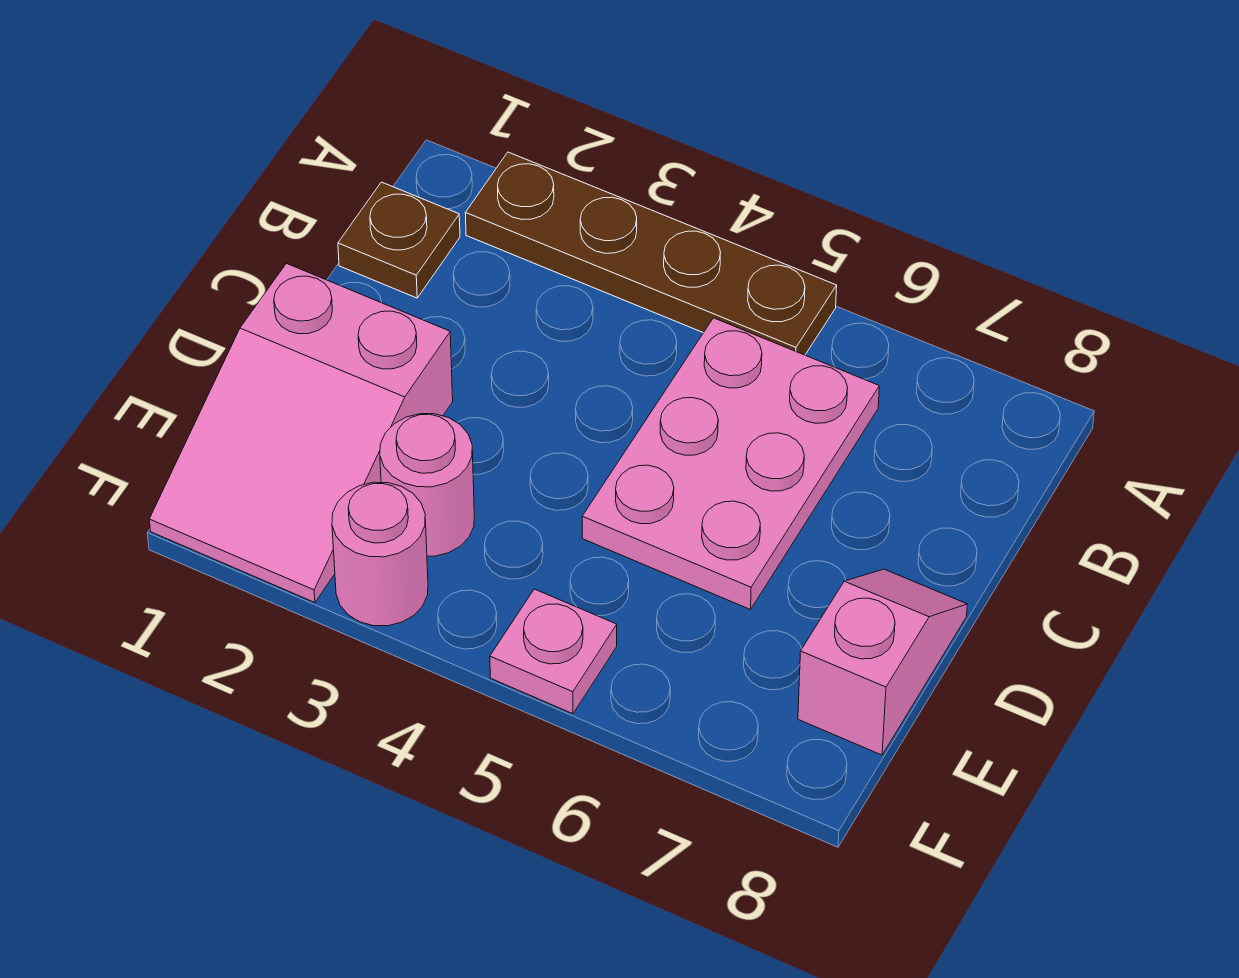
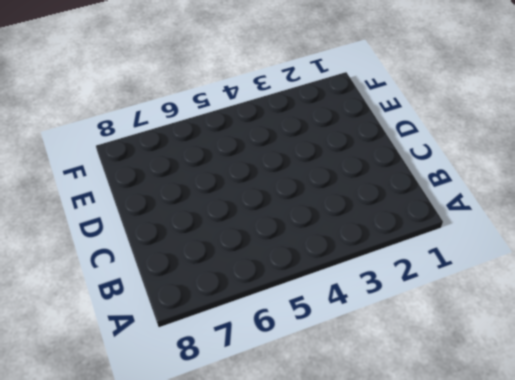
none -> brown plate A2:A5 level 1
none -> brown plate B1 level 1

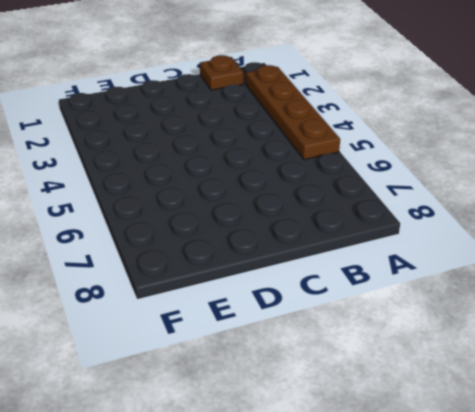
none -> pink plate B5:D6 level 1
none -> pink slope D1:F2 level 1 top D

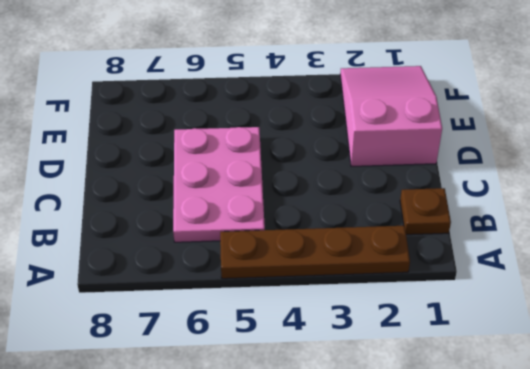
none -> pink slope D8:E8 level 1 top E
none -> pink round brick E3 level 1

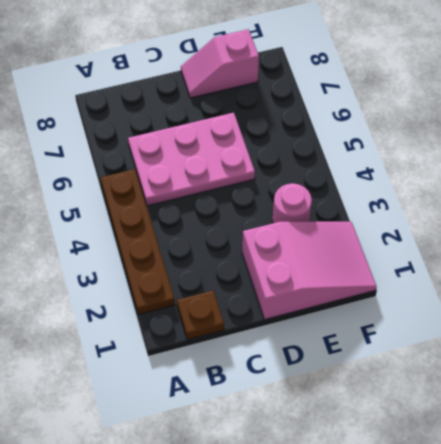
none -> pink round brick F3 level 1
none -> pink plate F5 level 1

